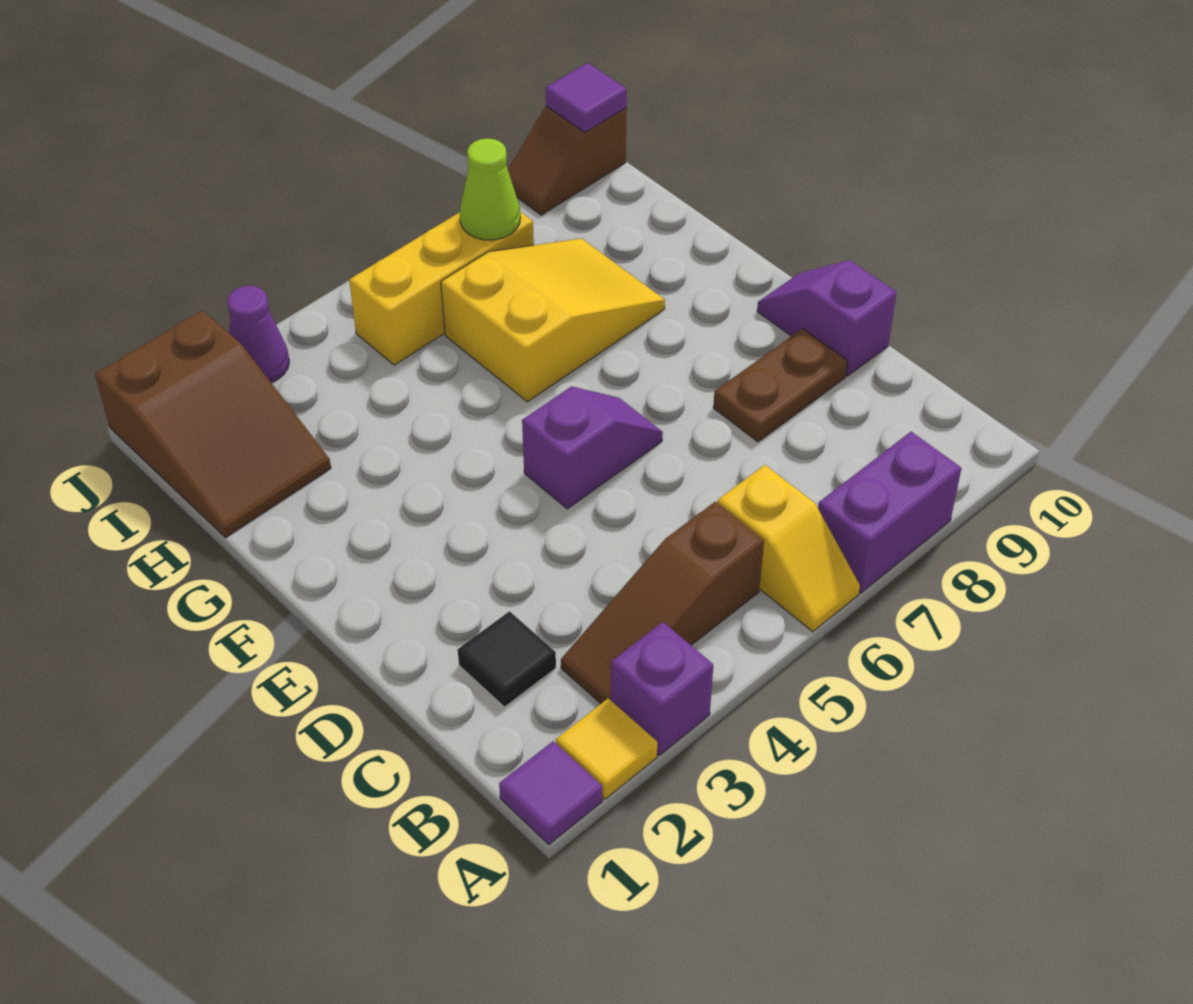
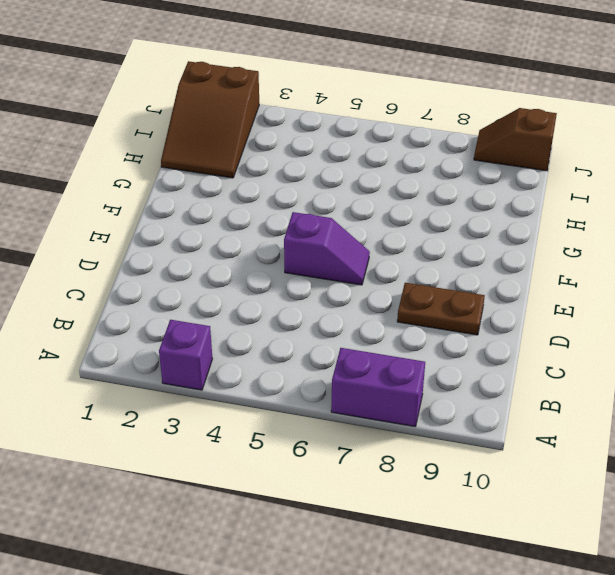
none -> purple tile A1 level 1
none -> yellow tile A2 level 1
none -> yellow slope A6:B6 level 1 top B

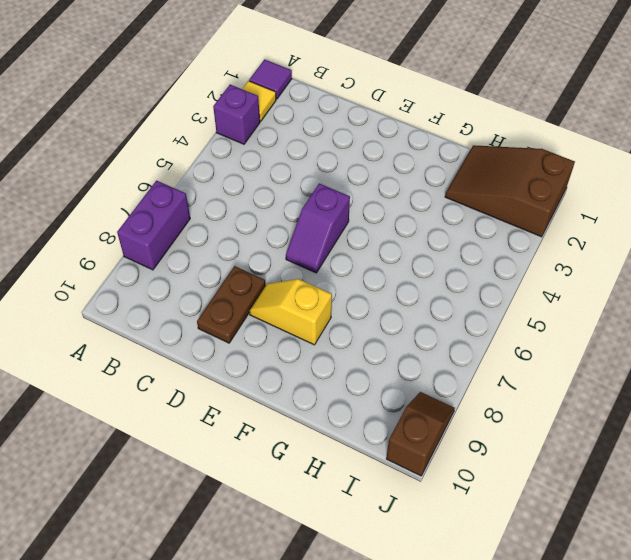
yellow slope E8:F8 level 1 top F -> yellow slope A6:B6 level 1 top B
none -> brown slope B3:B5 level 1 top 5
none -> black tile C2 level 1
none -> purple slope D10:E10 level 1 top D

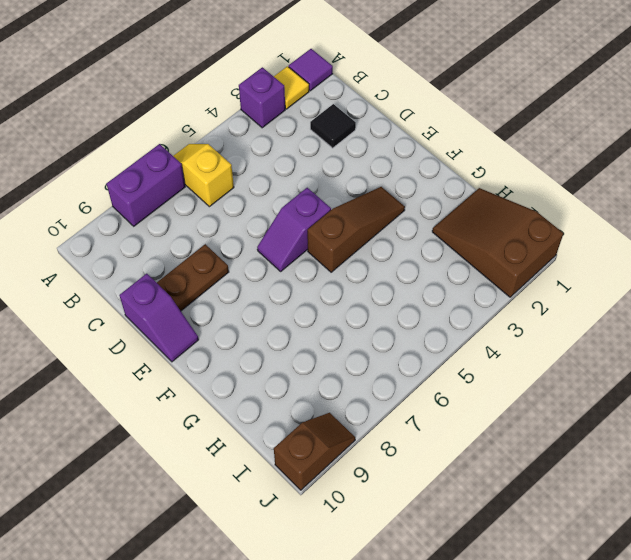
brown slope F3:F5 level 1 top 5 -> brown slope B3:B5 level 1 top 5
none -> yellow slope G6:H8 level 1 top 6
none -> yellow brick I5:I7 level 1
none -> purple cone J3 level 1

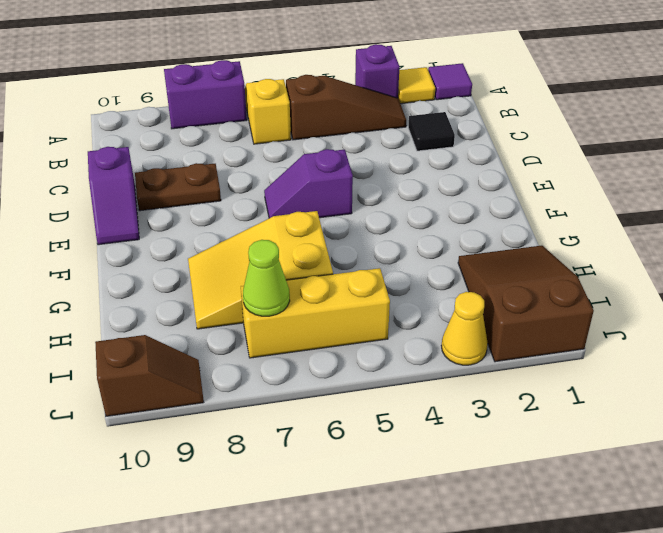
yellow cone J3 level 1 -> purple cone J3 level 1
none -> purple tile J10 level 2

